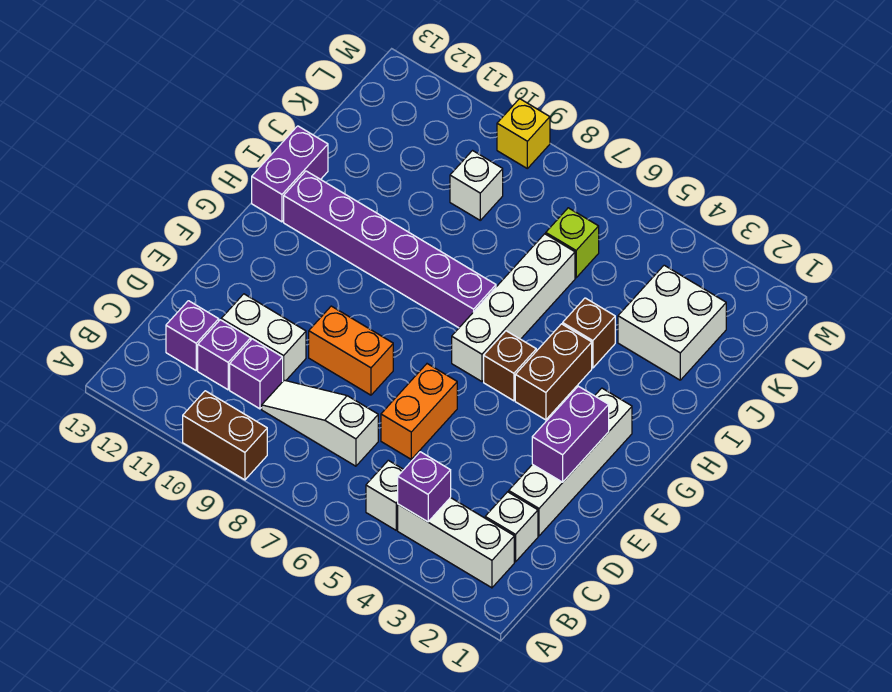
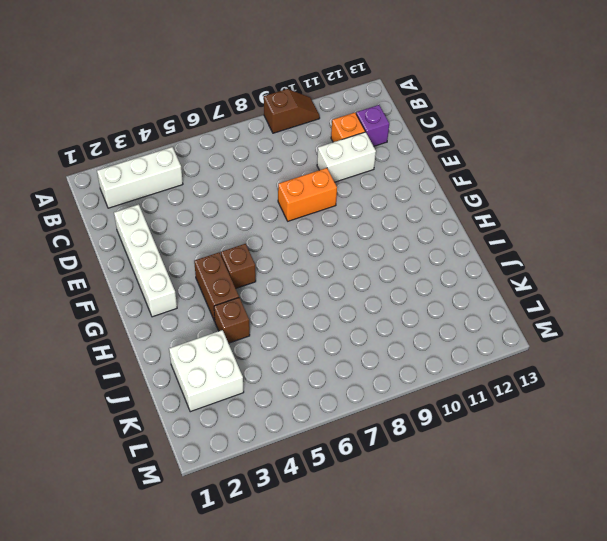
brown slope A9:A10 level 1 top 9 -> brown brick A9:A10 level 1
orange brick C11 level 1 -> purple brick C11 level 1
none -> white brick B5 level 1
none -> white brick C2 level 1
none -> white slope C7:C9 level 1 top 7

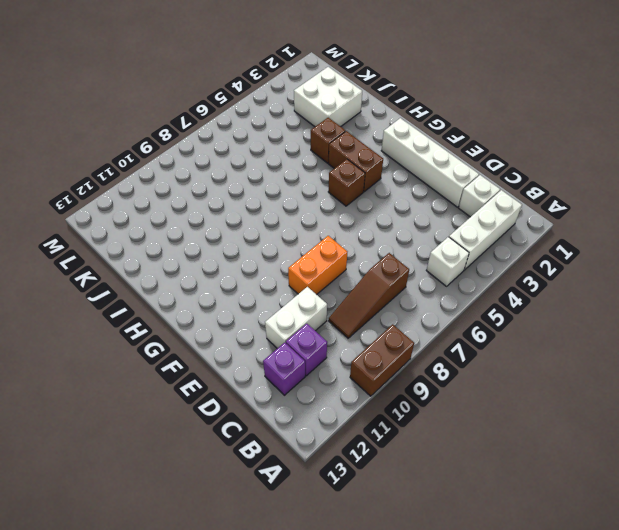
brown slope C7:C9 level 1 top 7 -> white slope C7:C9 level 1 top 7
none -> purple brick C10 level 1
none -> orange brick D6:E6 level 1
none -> white brick G6:J6 level 1

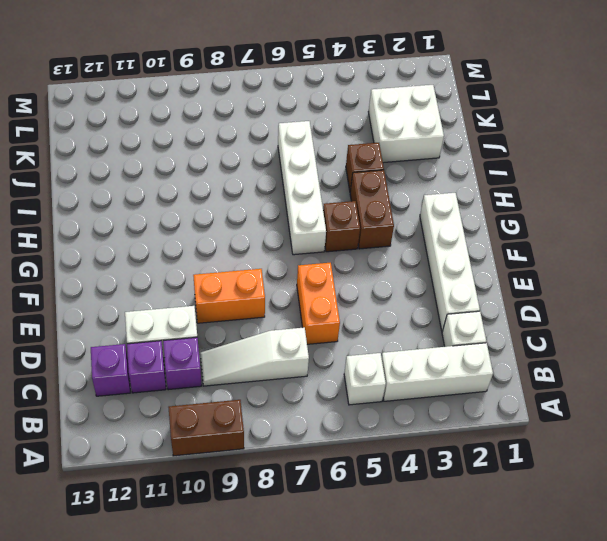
none -> purple brick H7:H12 level 1
none -> purple brick H13:I13 level 1
none -> lime brick K6 level 1

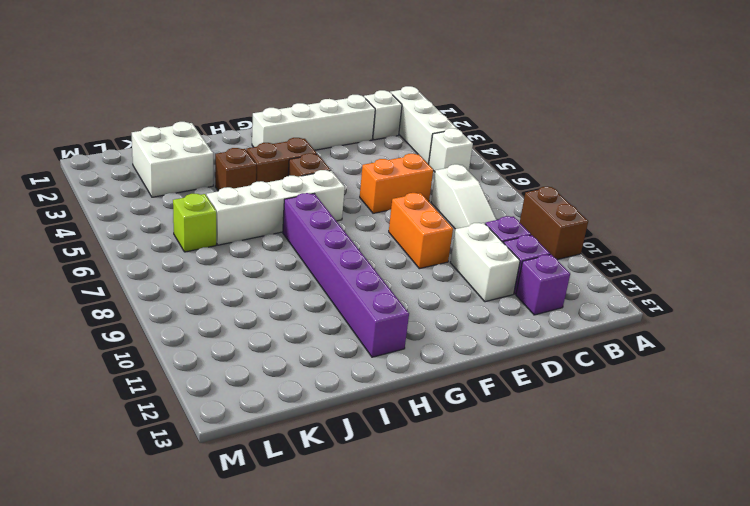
none -> purple brick H13:I13 level 1
none -> white brick K9 level 1
none -> yellow brick M9 level 1

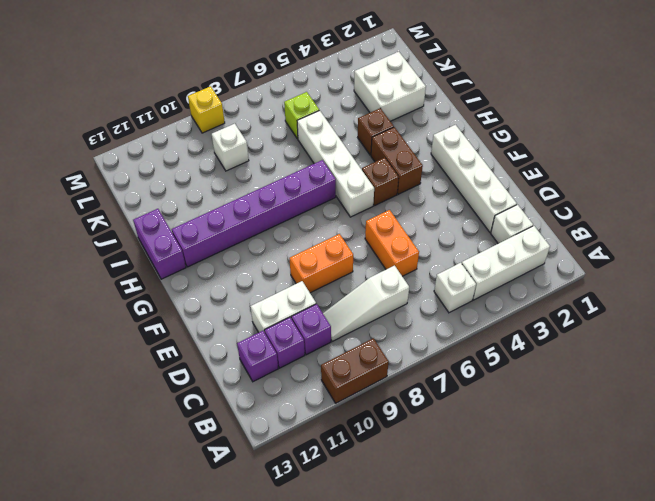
none -> purple brick B4 level 2
none -> purple brick E2:F2 level 2

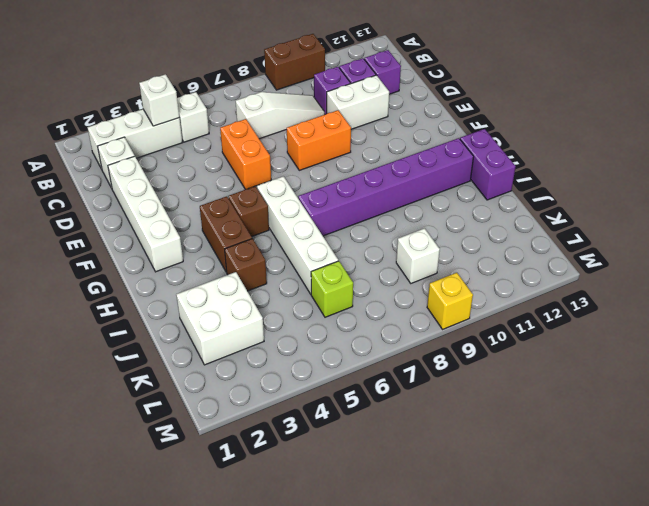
white brick B4 level 2 -> purple brick B4 level 2
none -> purple brick E2:F2 level 2

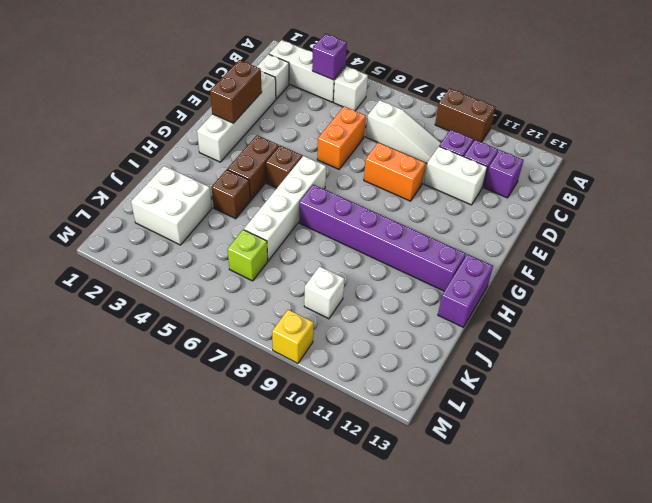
brown brick E2:F2 level 2 -> purple brick E2:F2 level 2

